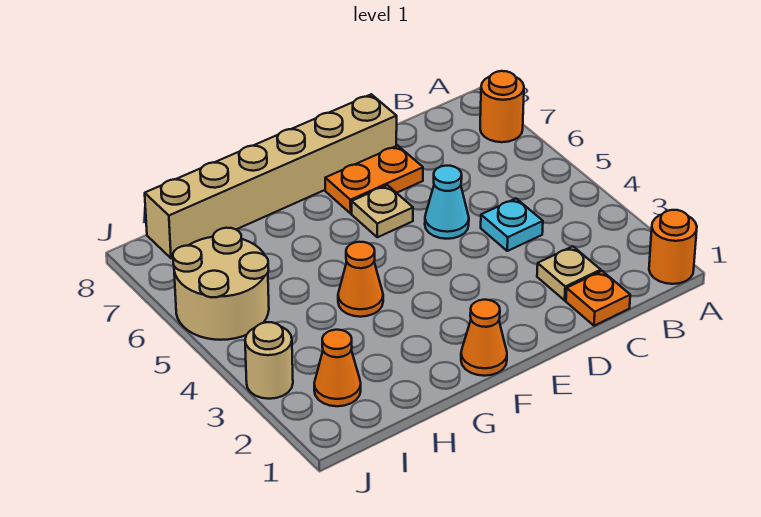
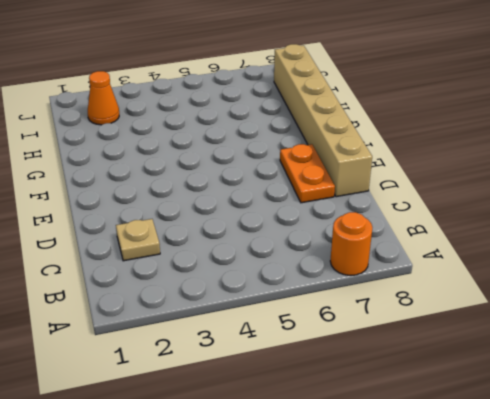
none -> orange round brick A1 level 1
none -> orange plate C1 level 1
none -> cyan plate C4 level 1

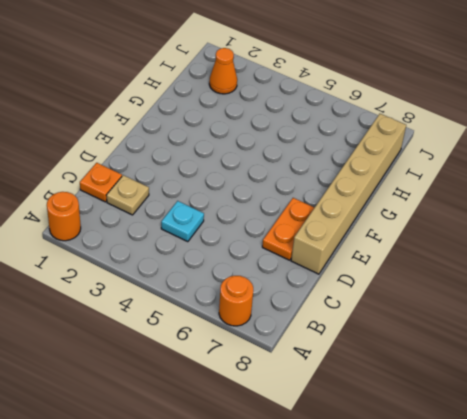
none -> cyan cone D5 level 1
none -> tan plate E6 level 1
none -> orange cone F1 level 1

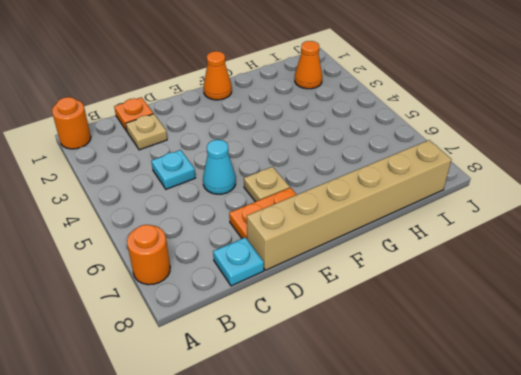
cyan plate C8 level 1 -> none
none -> orange cone G4 level 1
none -> tan round brick I5:J6 level 1
none -> tan round brick J3 level 1

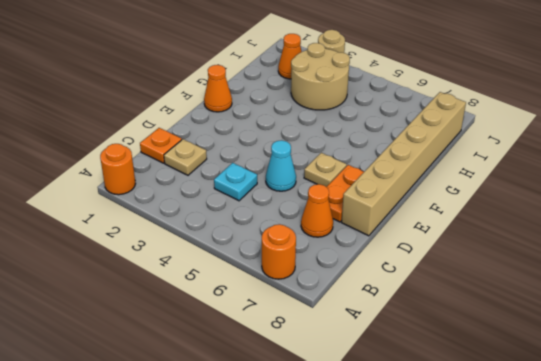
orange cone C7 level 1 -> orange cone G4 level 1
tan round brick H3:I4 level 1 -> tan round brick I5:J6 level 1

